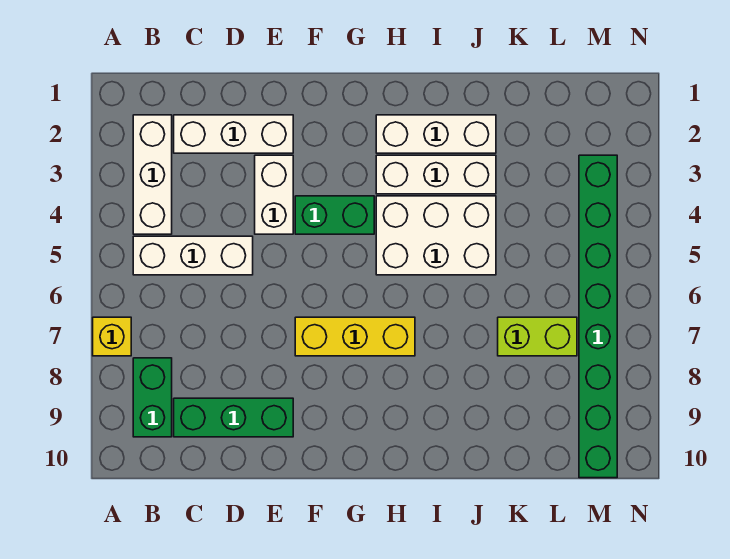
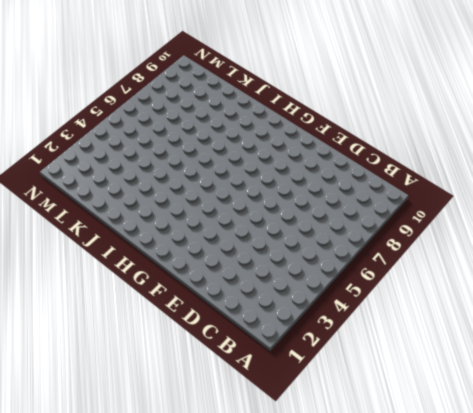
none -> yellow brick A7 level 1
none -> white brick B2:B4 level 1
none -> white brick B5:D5 level 1

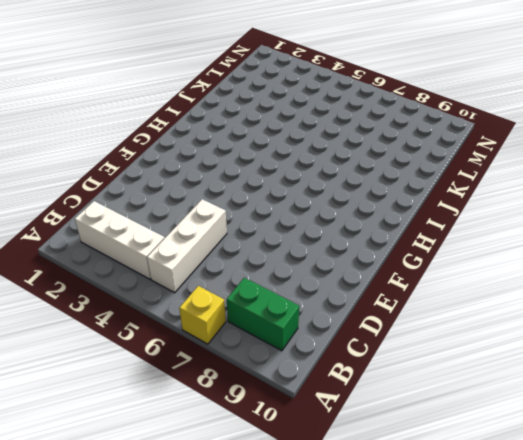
none -> white brick C2:E2 level 1
none -> green brick C9:E9 level 1
none -> white brick E3:E4 level 1

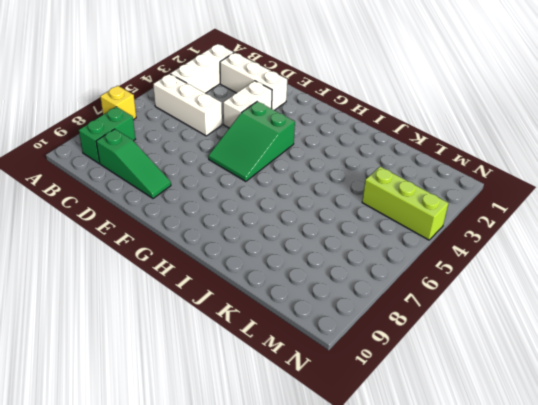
green slope C9:E9 level 1 top C -> green brick C9:E9 level 1
green slope F4:G6 level 1 top 4 -> green brick F4:G4 level 1
lime brick L4:N4 level 1 -> green brick M3:M10 level 1
none -> yellow brick F7:H7 level 1
none -> white brick H2:J2 level 1
none -> white brick H3:J3 level 1

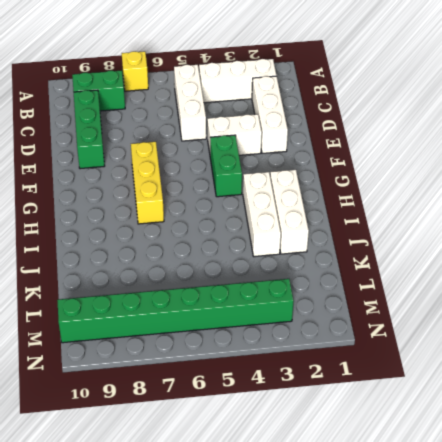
none -> white brick H4:J5 level 1
none -> lime brick K7:L7 level 1

